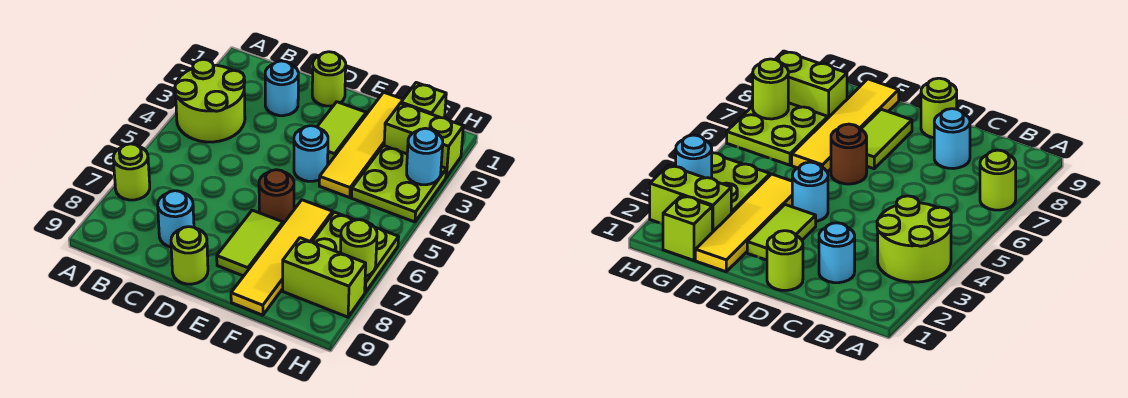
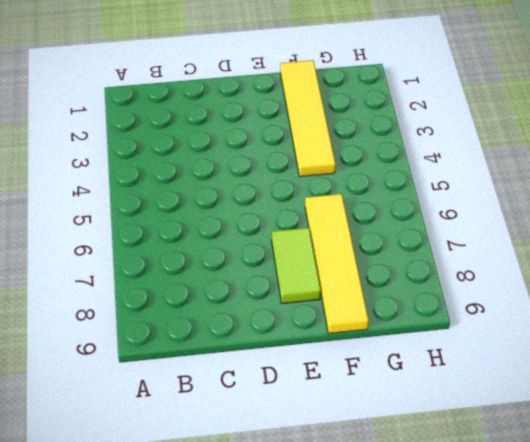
none -> lime round brick A3:B4 level 1
none -> lime round brick A7 level 1
none -> cyan round brick C2 level 1

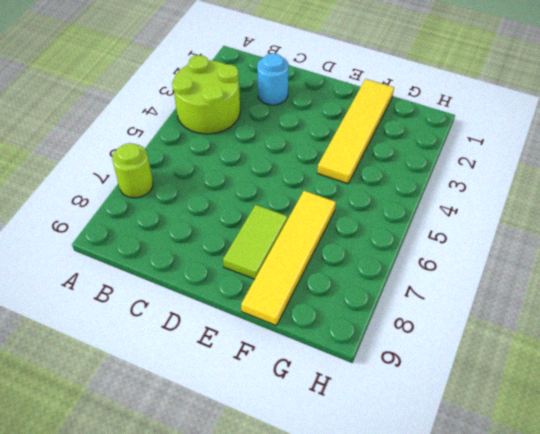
none -> cyan round brick C8 level 1
none -> lime round brick D1 level 1
none -> lime round brick D9 level 1

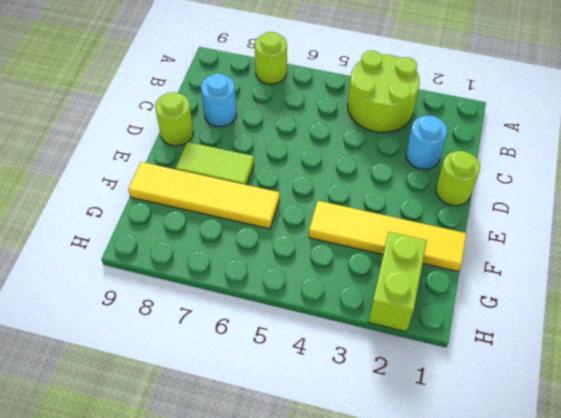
none -> lime tile E2:E3 level 1
none -> cyan round brick E4 level 1
none -> brown round brick E6 level 1

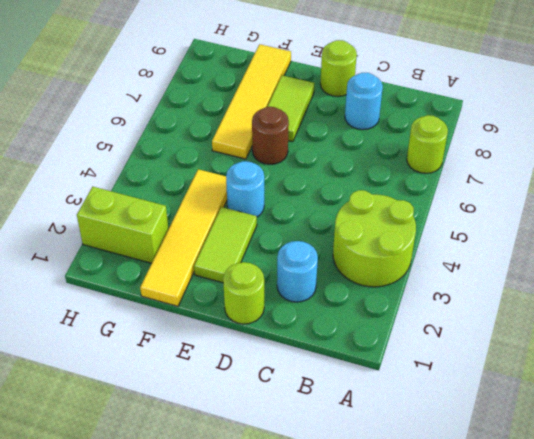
none -> lime brick G1 level 1
none -> lime plate G3:H4 level 1
none -> lime plate G6:H7 level 1

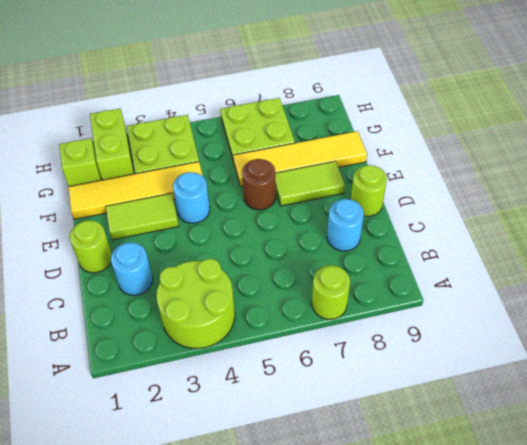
none -> lime brick G8:H8 level 1
none -> cyan round brick H3 level 2
none -> lime round brick H7 level 2

